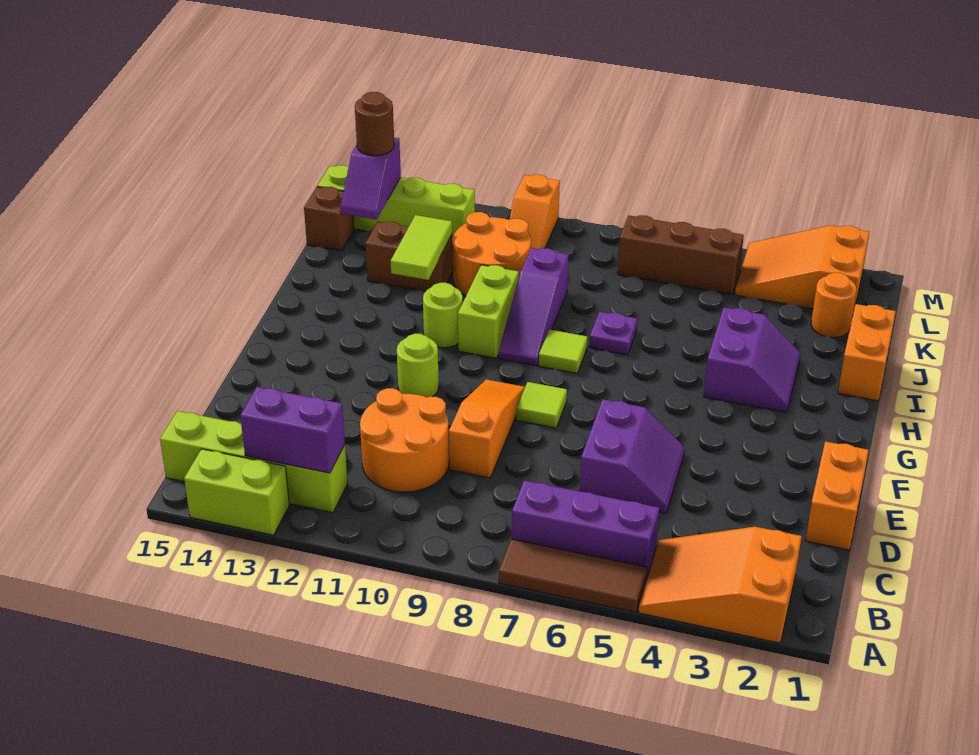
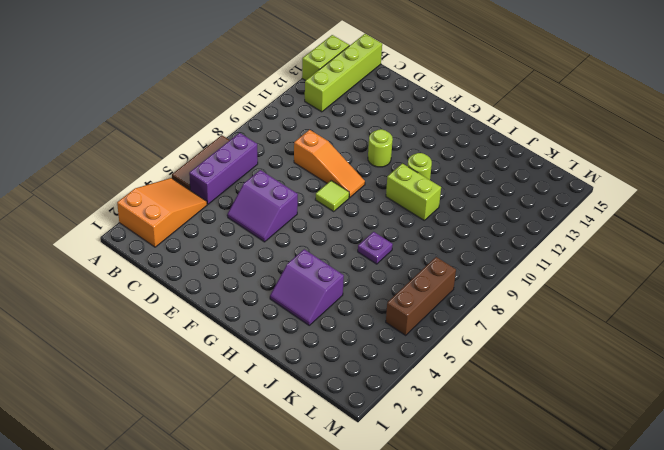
none -> orange round brick C10:D11 level 1
none -> orange brick D1:E1 level 1
none -> lime tile H8 level 1
none -> purple slope H9:J9 level 1 top J

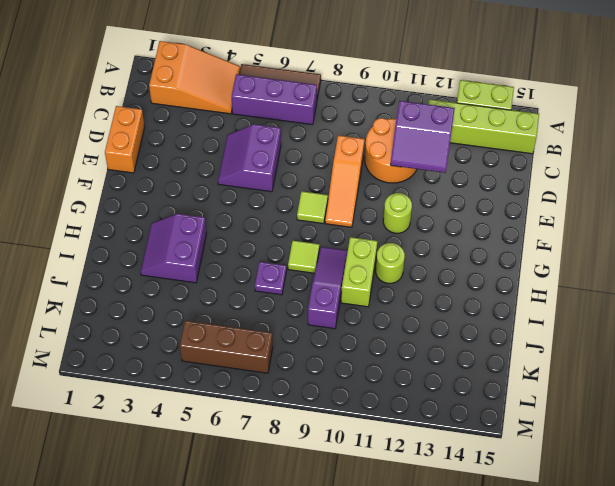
purple slope C11:D12 level 2 top C -> none
none -> orange brick I1:J1 level 1
none -> orange round brick J10:K11 level 1
none -> brown brick J12:J13 level 1
none -> orange round brick K2 level 1

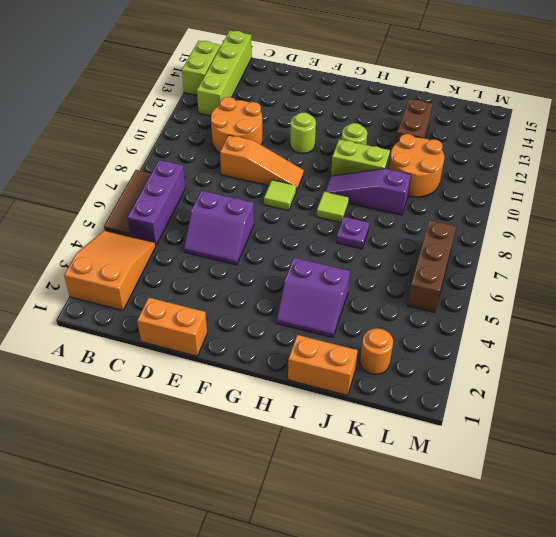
none -> brown brick K15 level 1
none -> orange slope L2:M4 level 1 top 2
none -> orange slope L10:M10 level 1 top M
none -> lime brick L12:L15 level 1

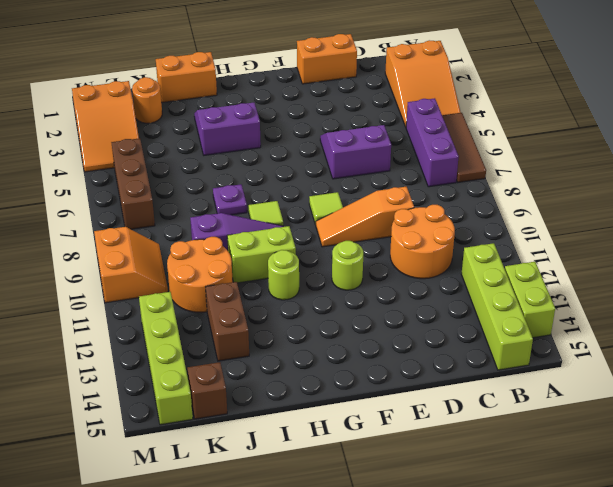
orange slope L9:M10 level 1 top M -> orange slope L10:M10 level 1 top M
none -> purple brick B12:B13 level 2
none -> lime tile I12:J12 level 2
none -> purple slope K14:L14 level 2 top L
none -> brown round brick L14 level 3

